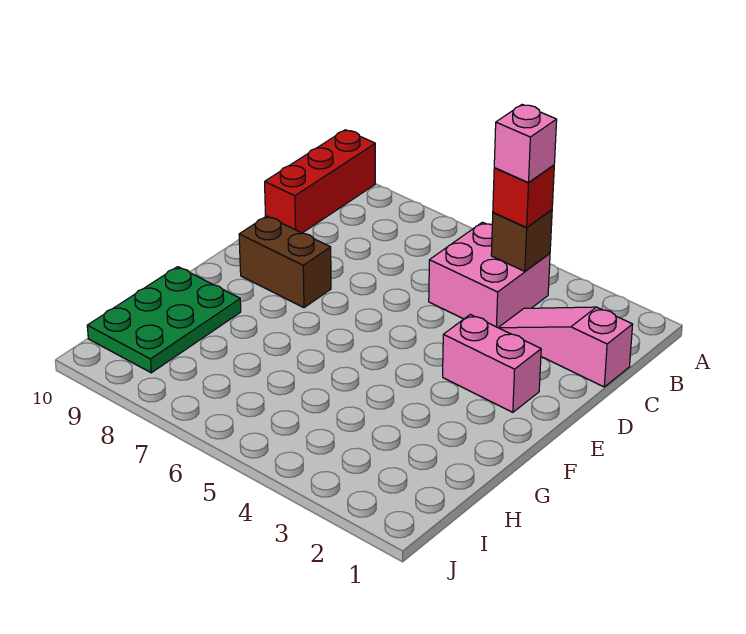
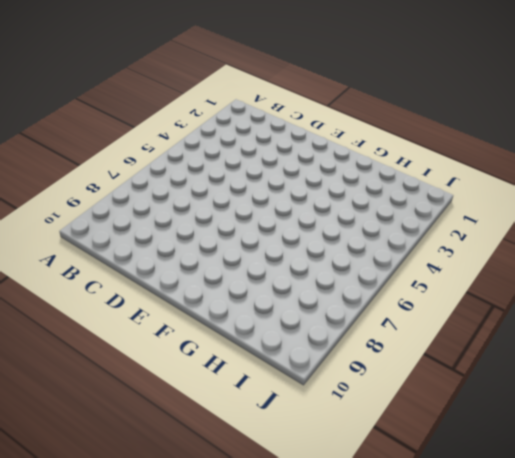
none -> red brick A10:C10 level 1
none -> pink brick B4:C5 level 1

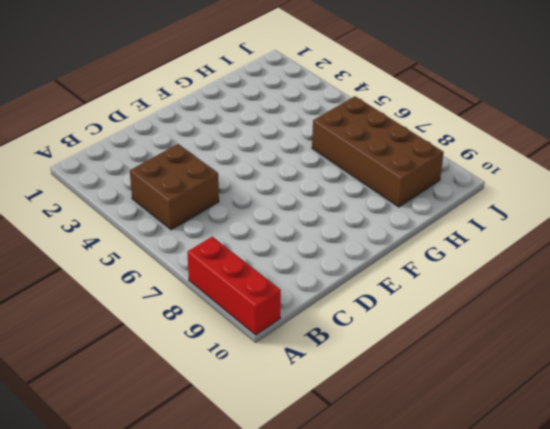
red brick A8:A10 level 1 -> red brick A10:C10 level 1
brown brick B4:C5 level 1 -> pink brick B4:C5 level 1
brown brick H6:I9 level 1 -> green plate G9:I10 level 1
none -> pink slope C1:C3 level 1 top 1
none -> pink brick E2:E3 level 1

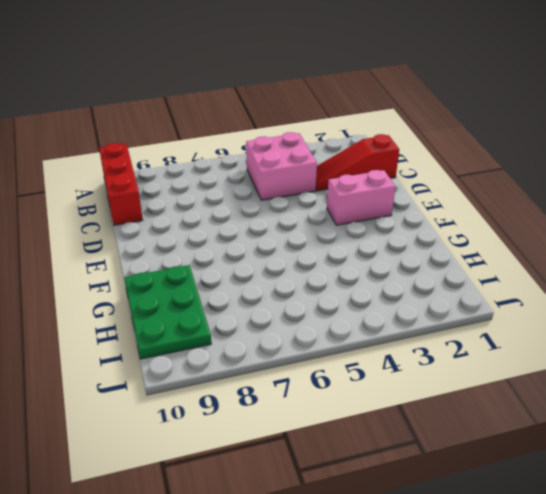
red slope C1:C3 level 1 top 1 -> pink slope C1:C3 level 1 top 1
none -> brown brick E8:E9 level 1
none -> brown brick B4 level 2

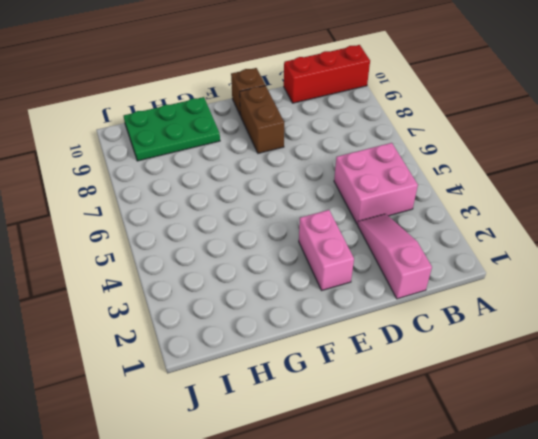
brown brick E10 level 1 -> brown brick B4 level 2
none -> red brick B4 level 3
none -> pink brick B4 level 4

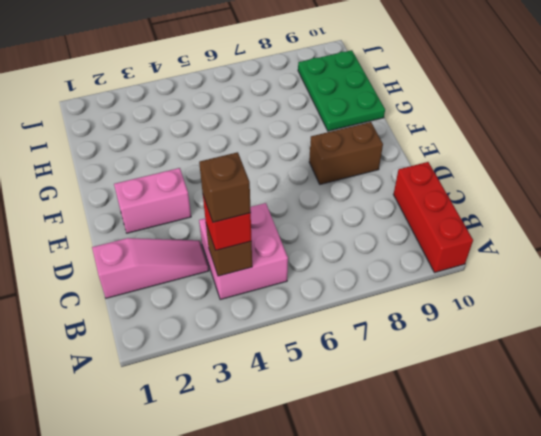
brown brick B4 level 4 -> pink brick B4 level 4

